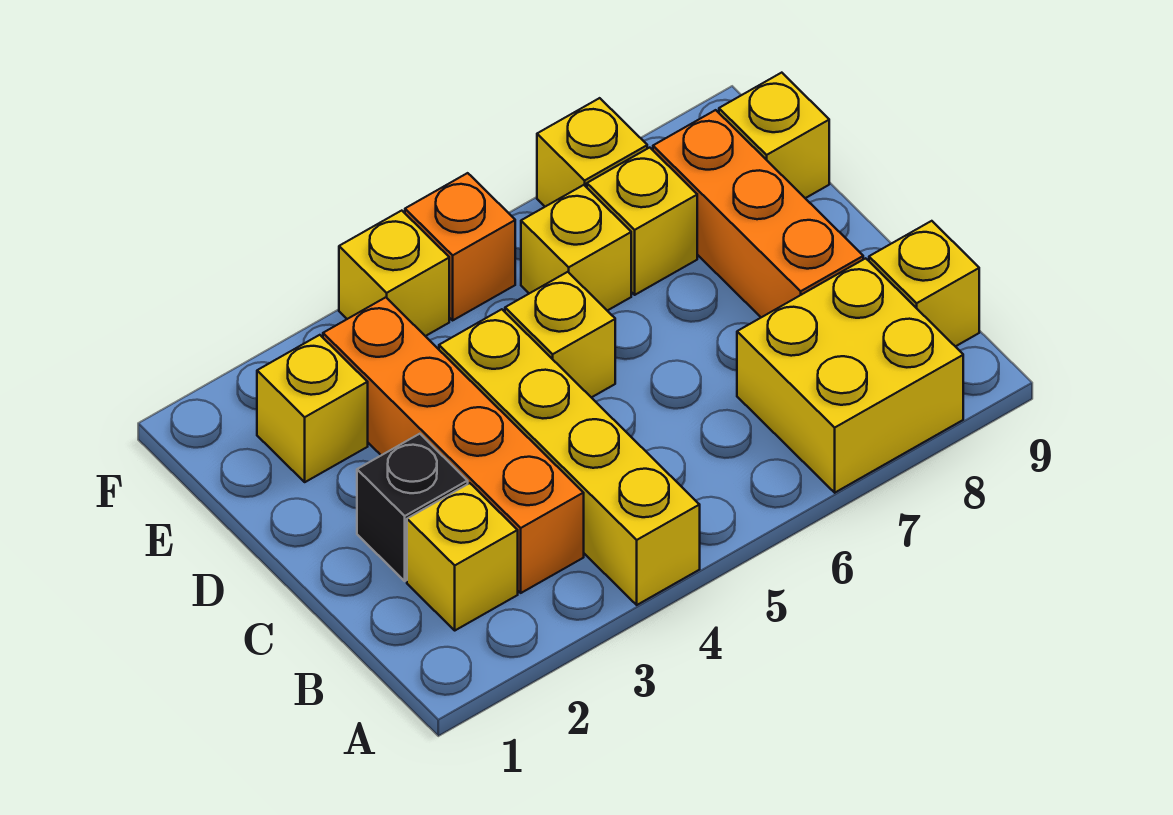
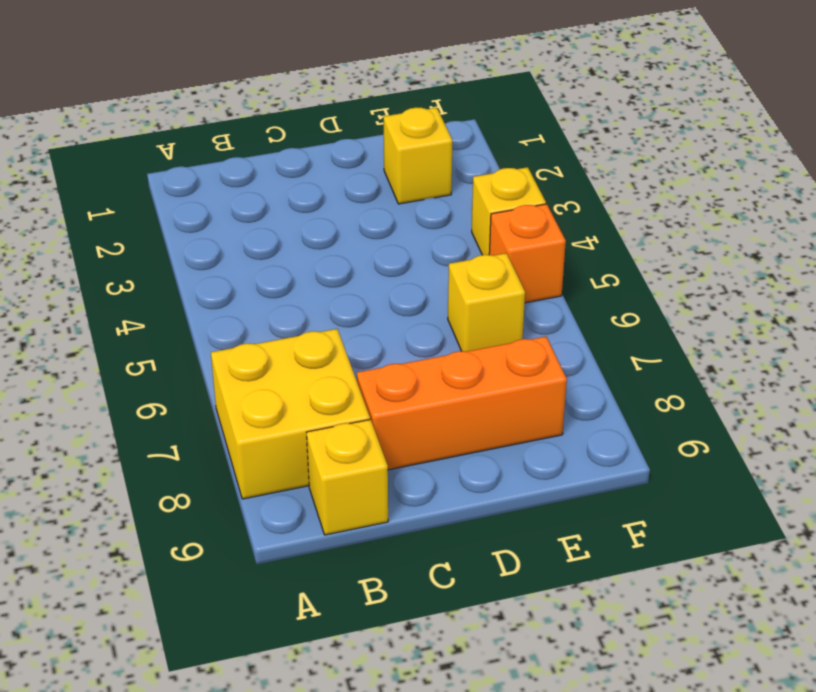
none -> yellow brick A4:D4 level 1
none -> yellow brick B2 level 1
none -> orange brick B3:E3 level 1

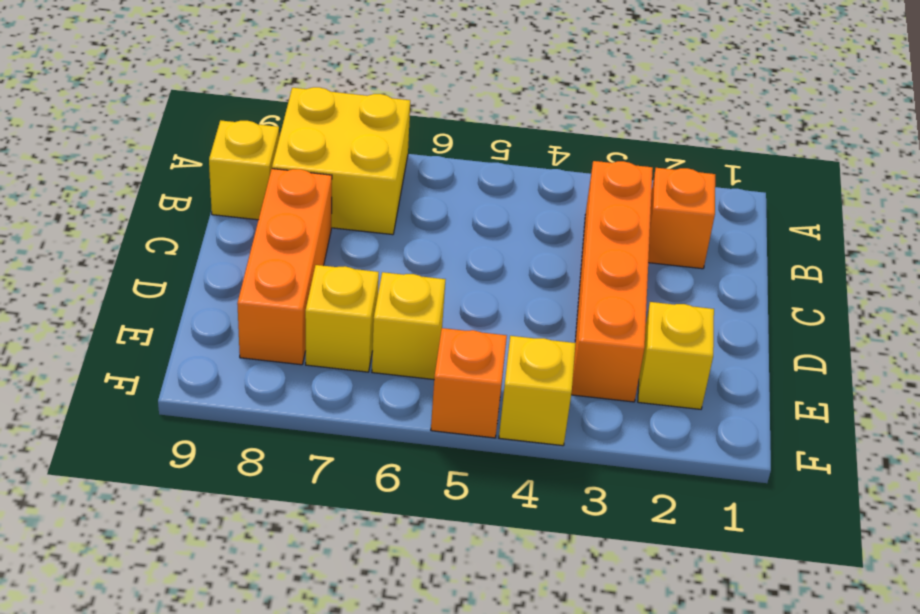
orange brick B2 level 1 -> yellow brick B2 level 1
none -> yellow brick A4:D4 level 1
none -> black brick C2 level 1
none -> yellow brick D5 level 1

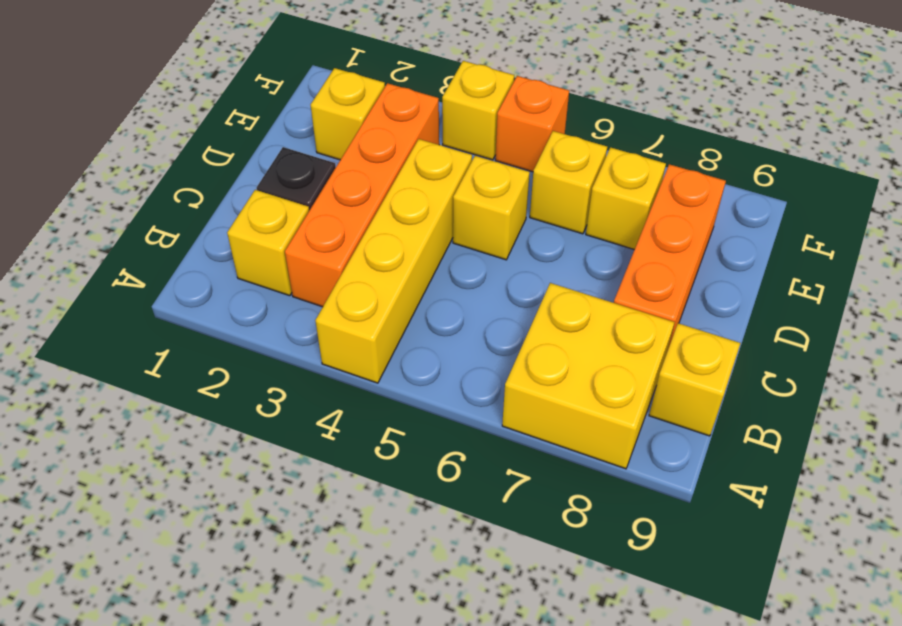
none -> yellow brick E9 level 1
none -> yellow brick F7 level 1

